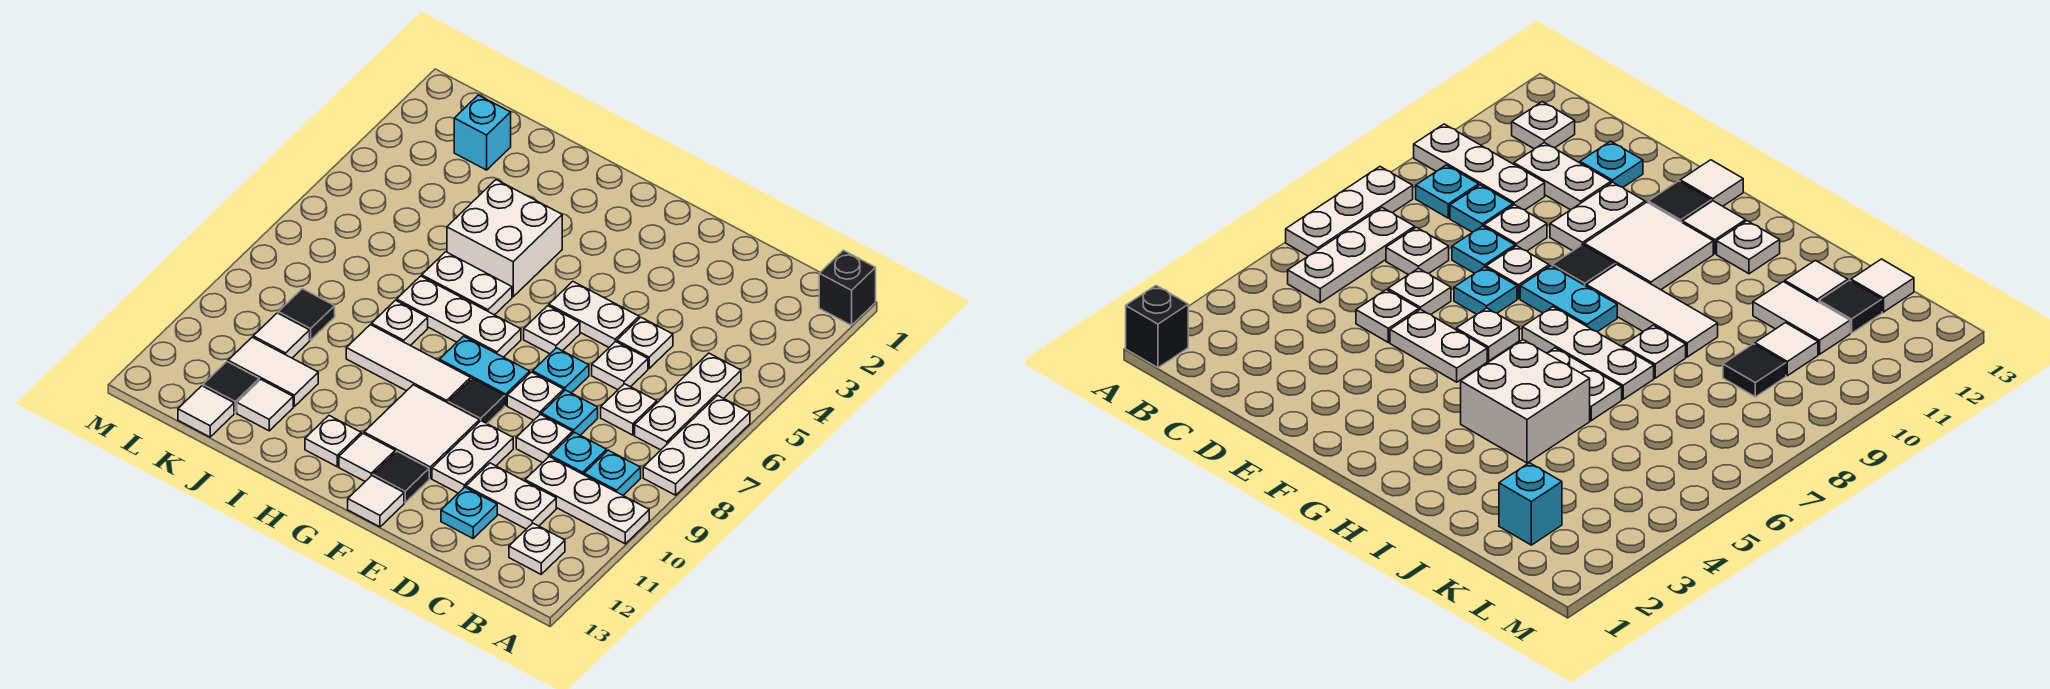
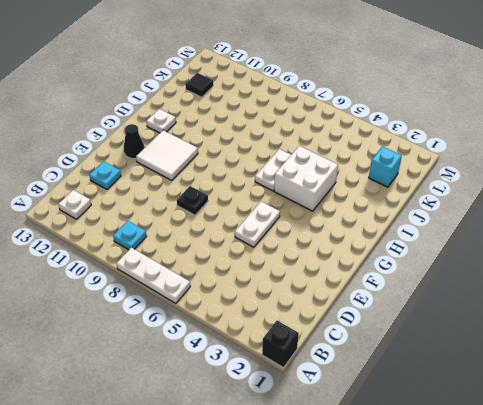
black plate E8 level 1 -> white plate E8 level 1
black cone F12 level 1 -> black tile F12 level 1
none -> white plate A10:C10 level 1
none -> white plate B5:B7 level 1
none -> white plate C7 level 1
none -> cyan plate C9 level 1

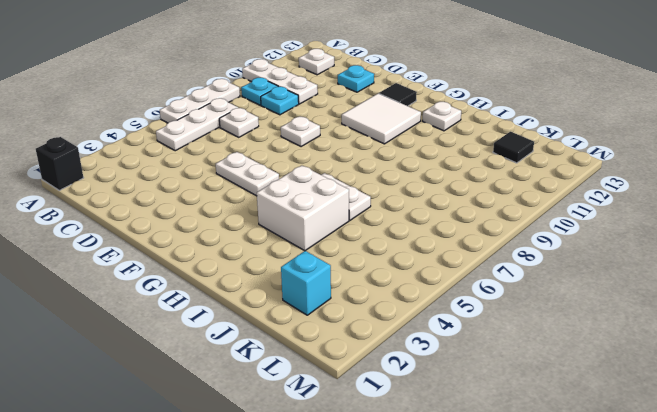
none -> white plate C11:D11 level 1
none -> white plate D5 level 1
none -> white plate D6 level 1
none -> cyan plate D8 level 1

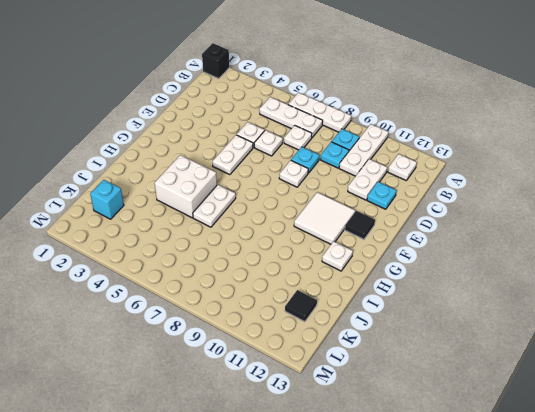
none -> white plate D9 level 1
none -> cyan plate E7 level 1
none -> white plate E10:E11 level 1
none -> white plate F6 level 1

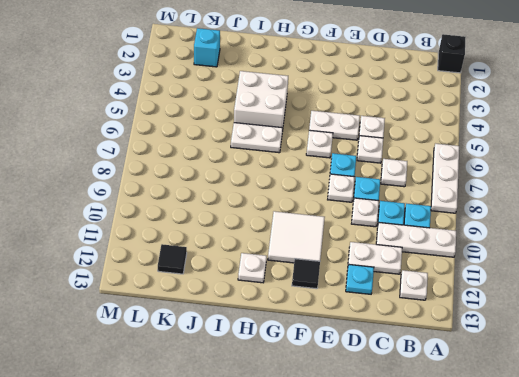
none -> white plate B5:B7 level 1
none -> white plate E10:E11 level 1
none -> cyan plate F8:G8 level 1
none -> black tile F9 level 1

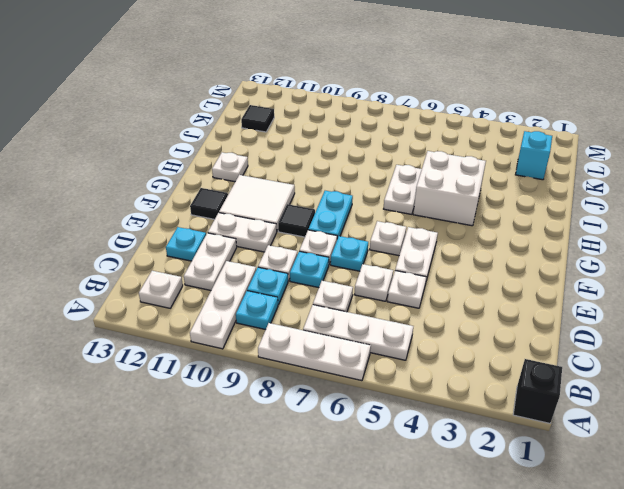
none -> white tile F13 level 1
none -> white plate G7:I7 level 1
none -> white tile G9:I9 level 1
none -> white tile G12 level 1

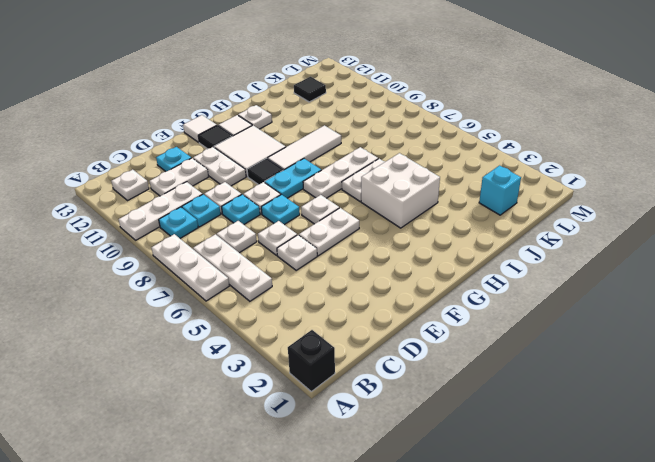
none -> white plate I8 level 1
none -> white tile J11:K11 level 1
none -> white tile J12 level 1
none -> black tile K9 level 1

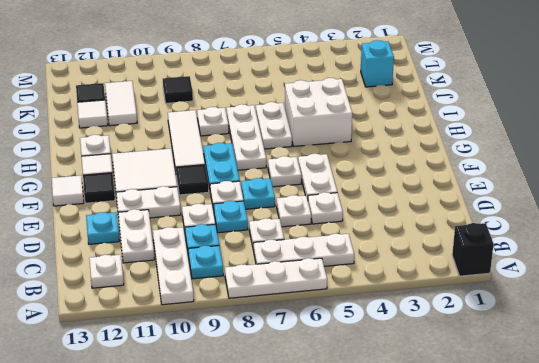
none -> white tile K10 level 1
none -> white tile K13 level 1

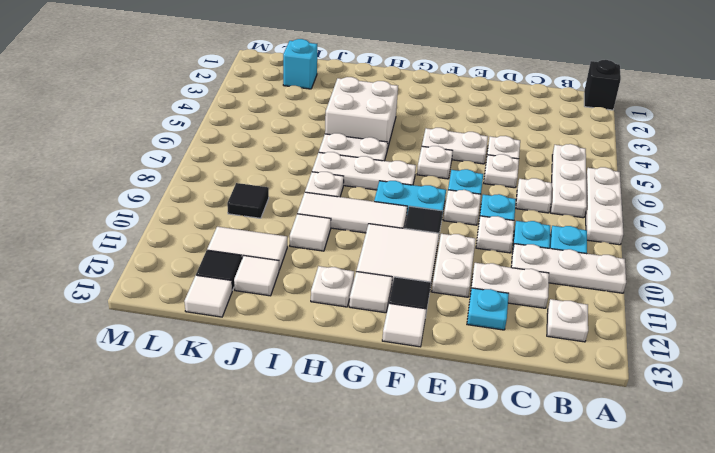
white tile I10 level 1 -> white tile K10 level 1

